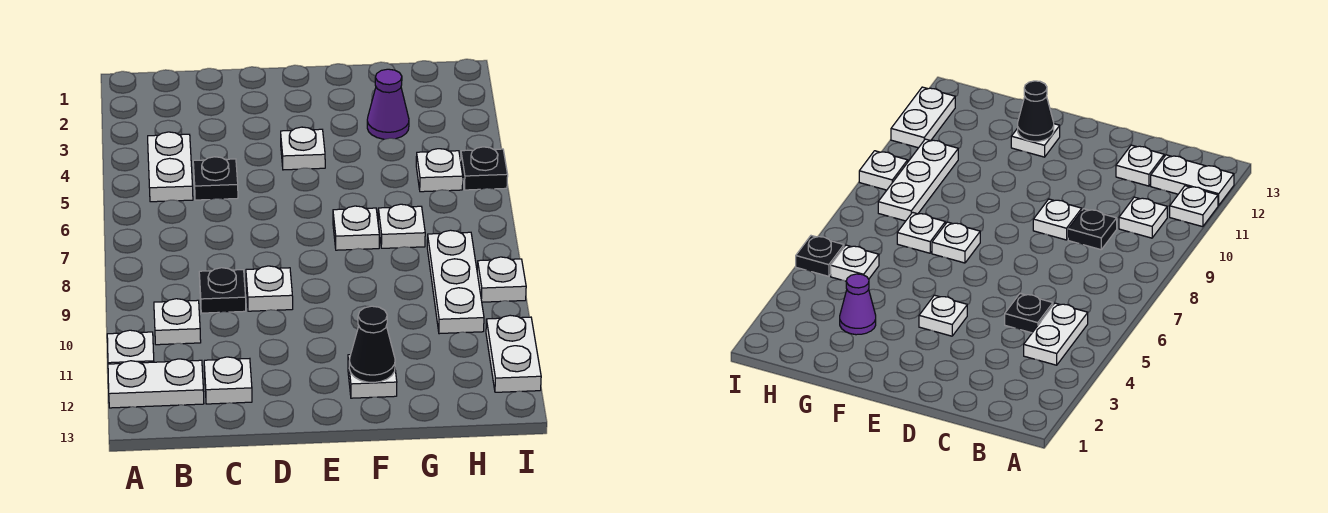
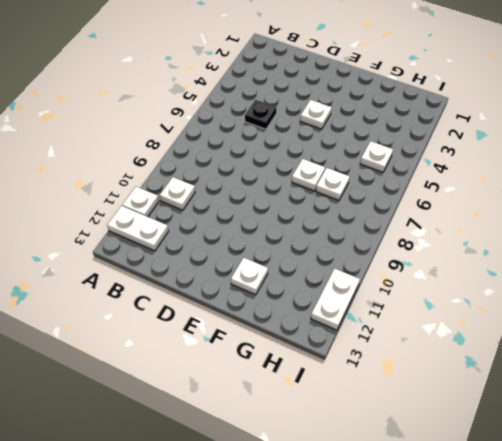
none -> white plate B4:B5 level 1
none -> black plate C9 level 1
none -> white plate C12 level 1

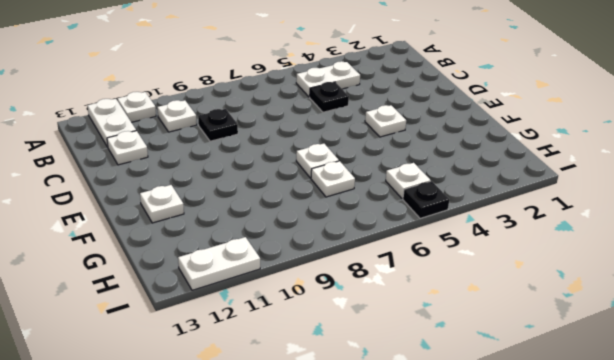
none -> white plate D9 level 1
none -> purple cone G3 level 1
none -> white plate H8:H10 level 1

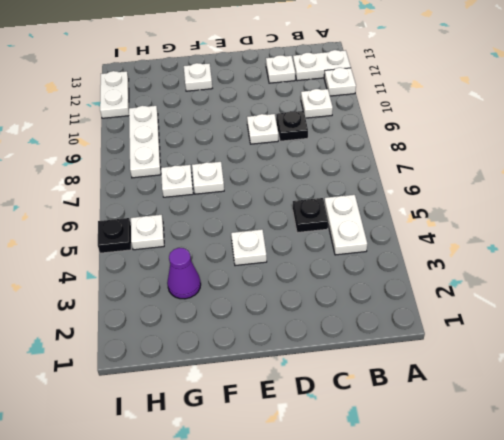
none -> white plate I9 level 1
none -> black cone F12 level 2

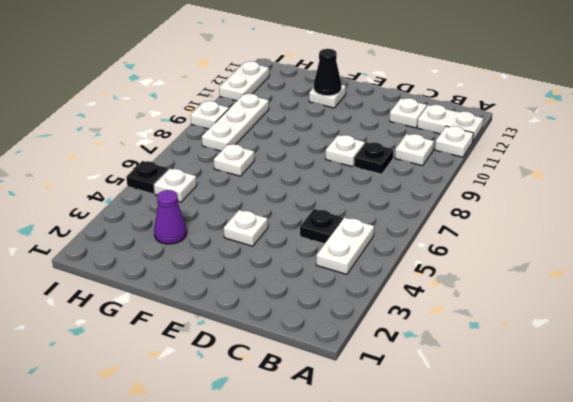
none -> white plate F7 level 1

